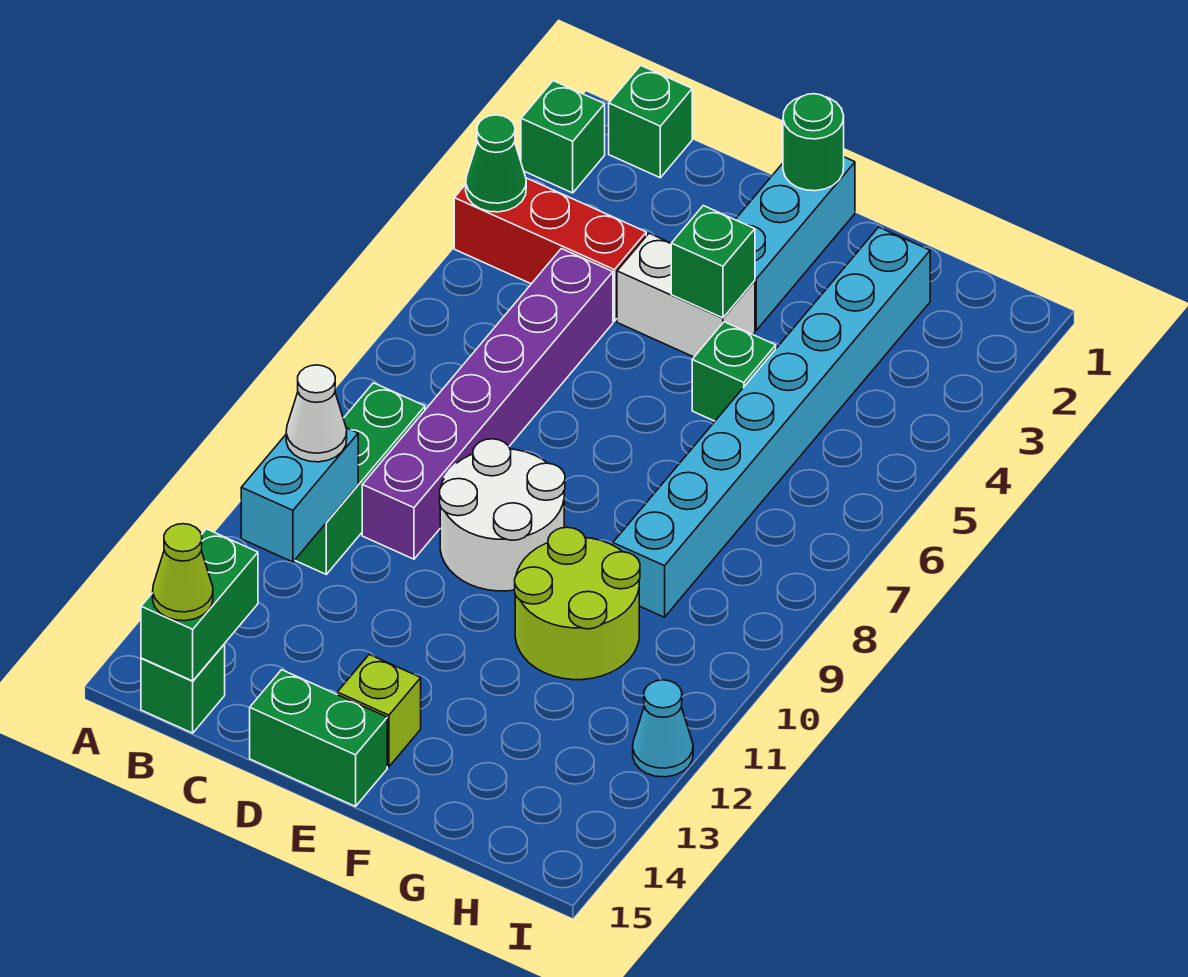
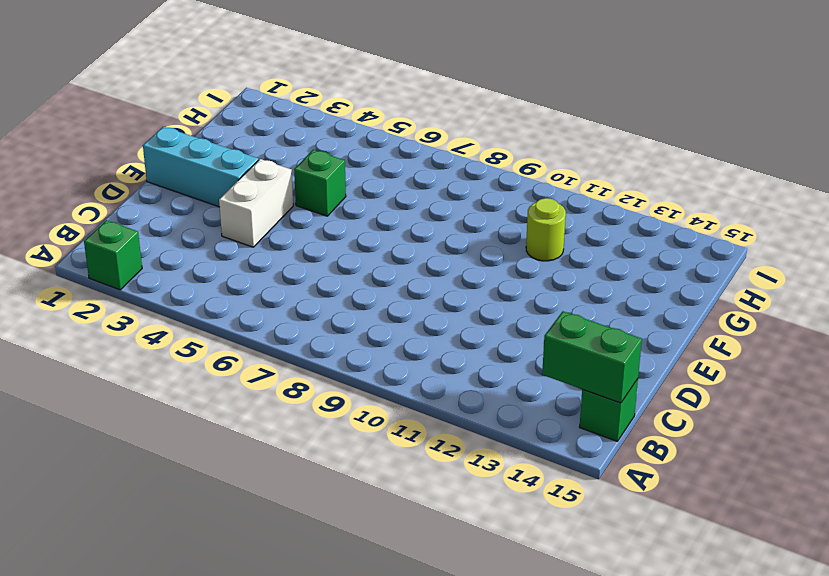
lime round brick G11 level 1 -> lime round brick F10:G11 level 1
none -> red brick A4:C4 level 1
none -> green brick B1 level 1
none -> green brick B9:B11 level 1

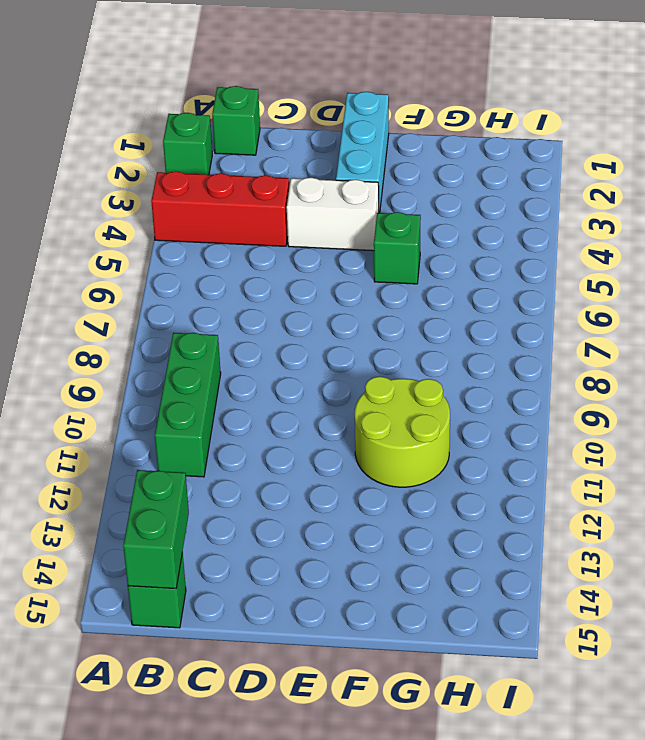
none -> purple brick C5:C10 level 1
none -> white round brick D9:E10 level 1
none -> green brick D15:E15 level 1

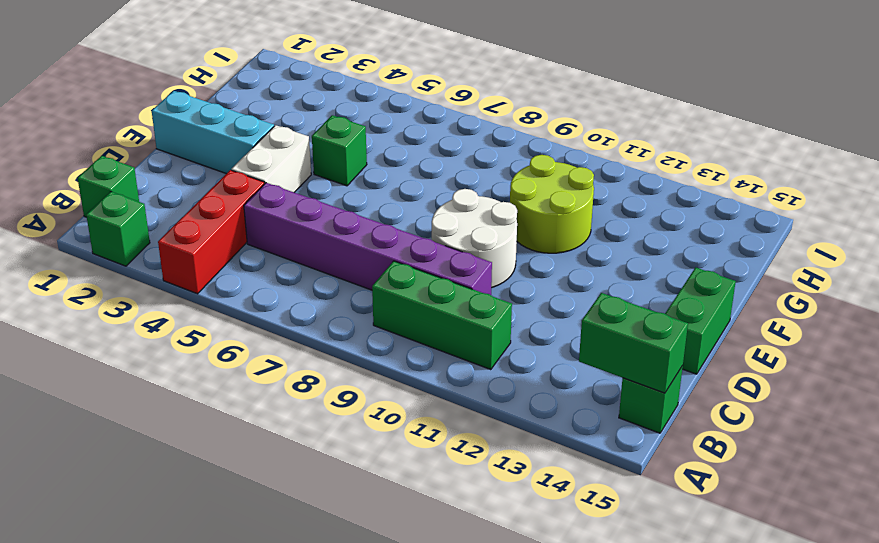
none -> lime brick E14 level 1
none -> cyan brick G2:G9 level 1
none -> cyan cone I12 level 1

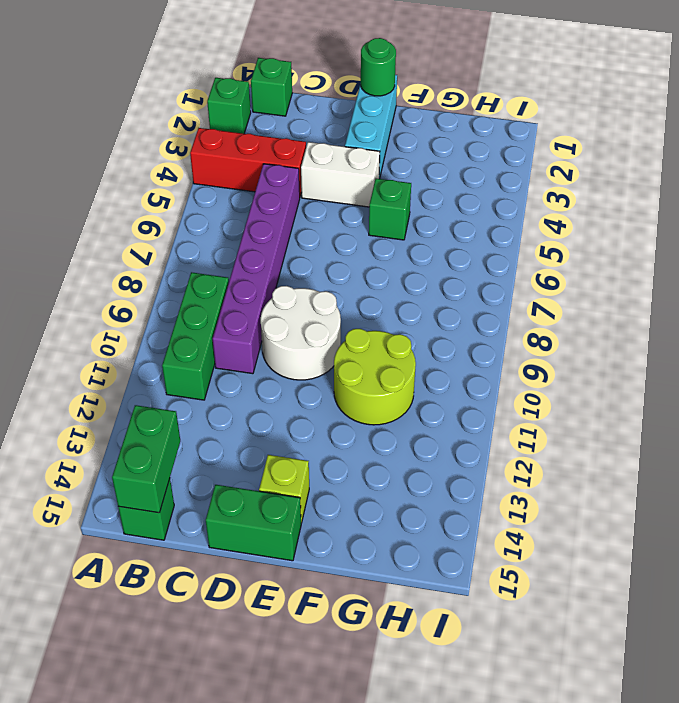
none -> cyan brick G2:G9 level 1
none -> cyan cone I12 level 1
none -> green cone A4 level 2

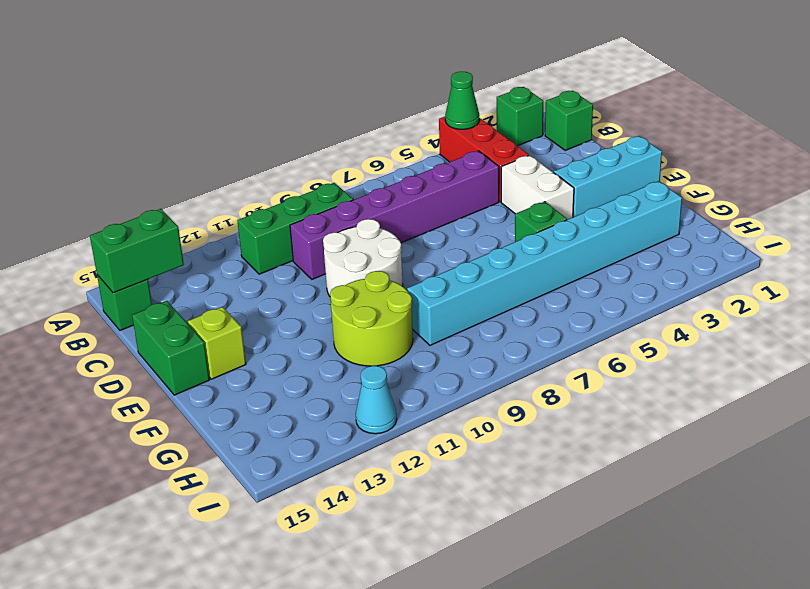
none -> cyan brick B11:B12 level 2
none -> green round brick E1 level 2
none -> green brick E4 level 2

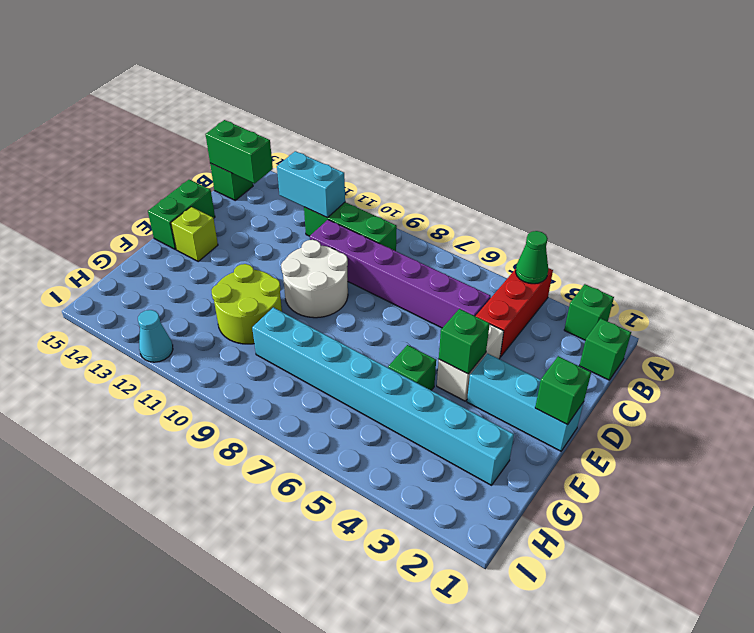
green brick E1 level 2 -> green round brick E1 level 2
none -> white cone B11 level 3
none -> lime cone B15 level 3

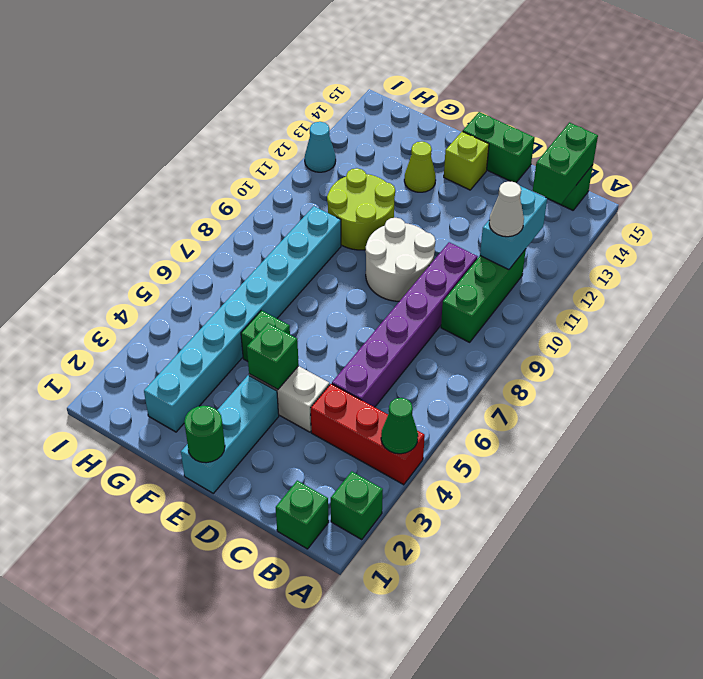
lime cone F13 level 1 -> lime cone B15 level 3

